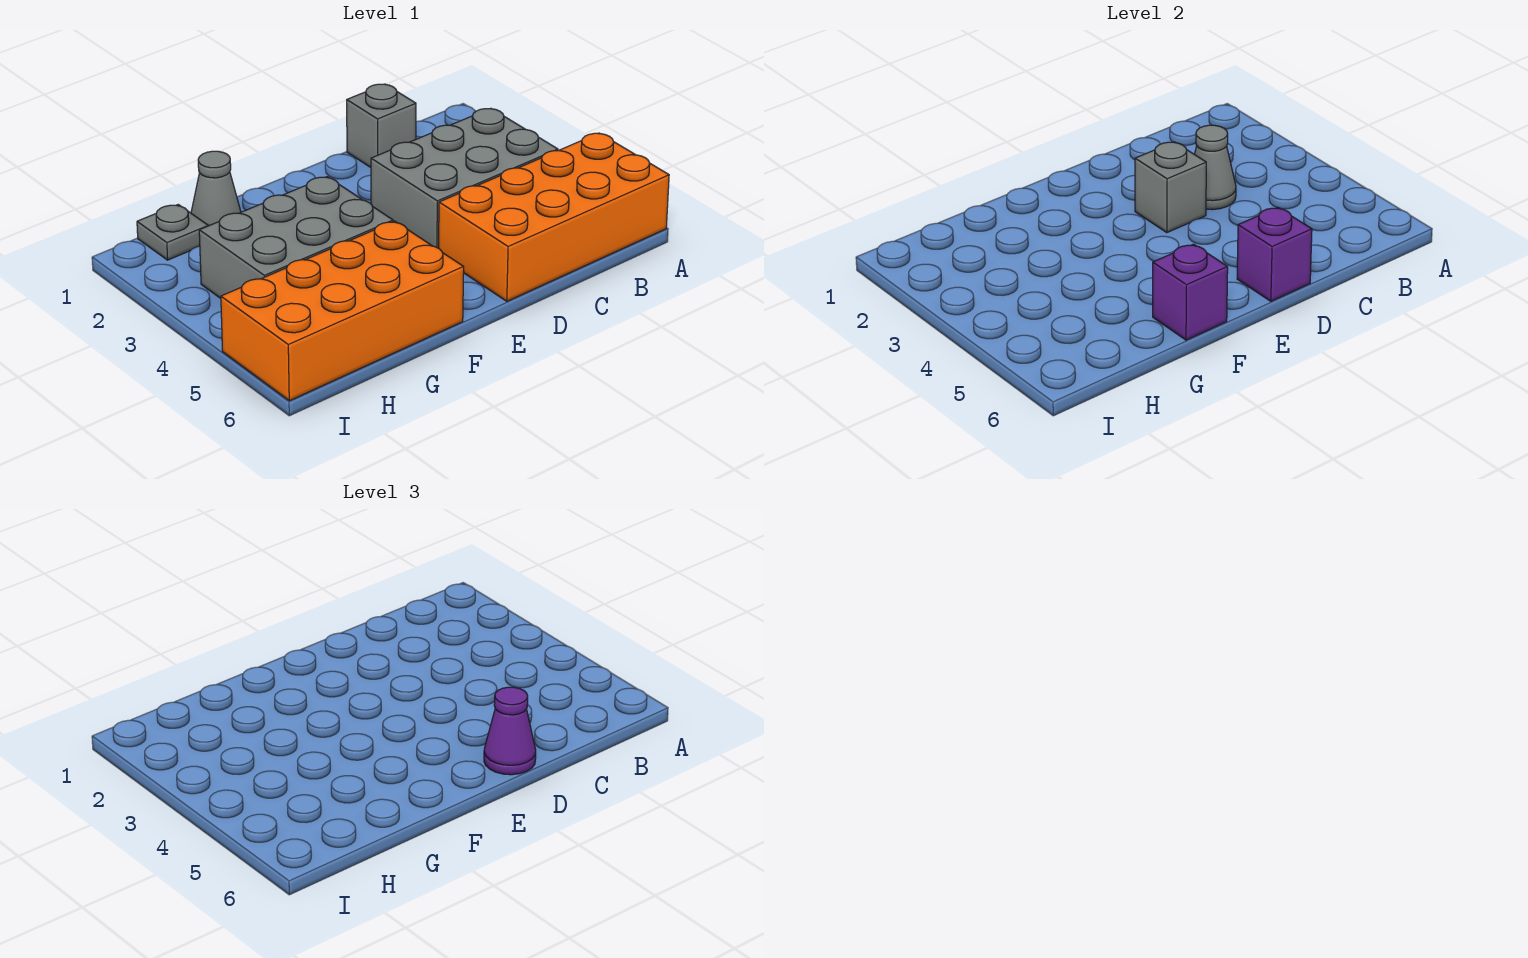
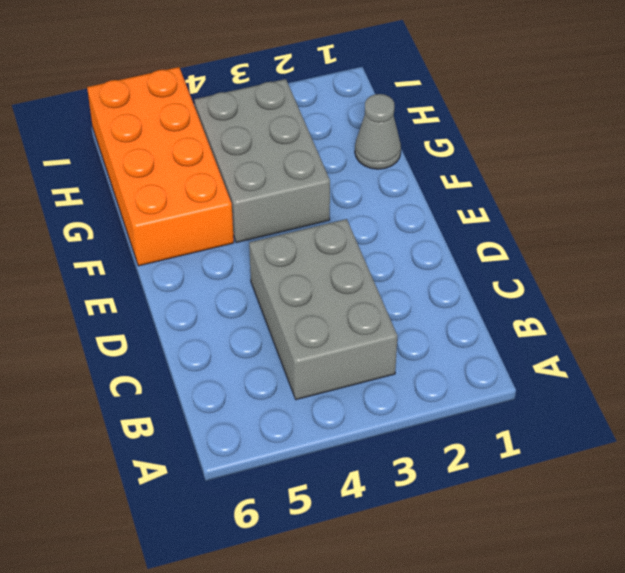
none -> orange brick A5:D6 level 1
none -> grey brick C1 level 1
none -> grey plate H1 level 1

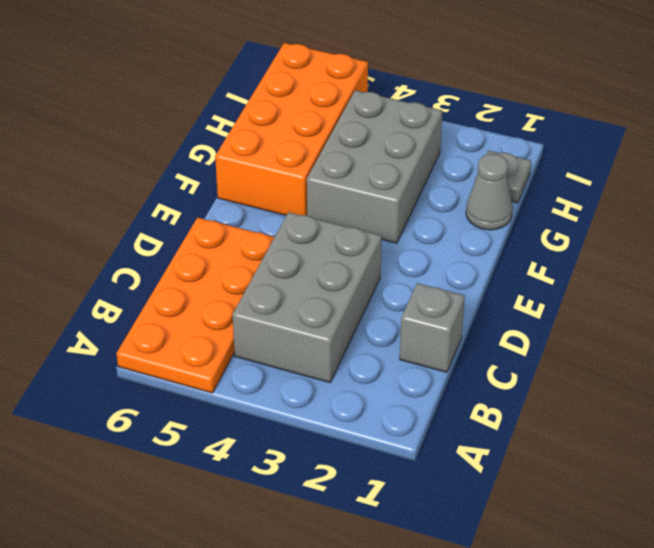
orange plate A5:D6 level 1 -> orange brick A5:D6 level 1
none -> grey cone C3 level 2
none -> grey brick D3 level 2
none -> purple brick D6 level 2

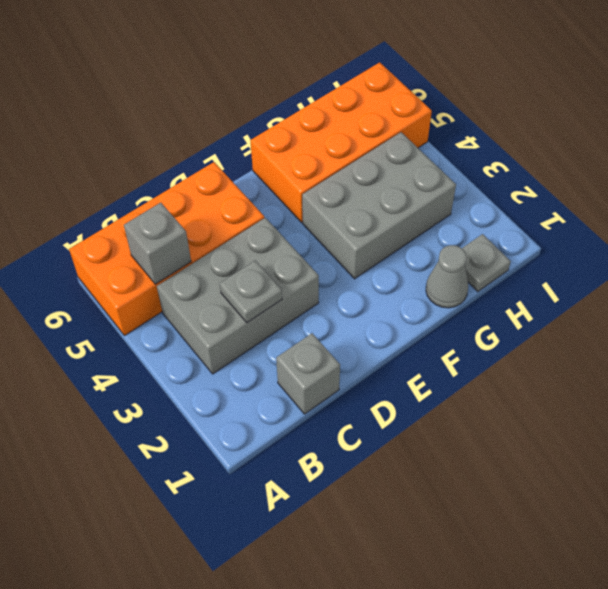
grey brick B5 level 2 -> grey brick D3 level 2
grey plate C3 level 2 -> grey cone C3 level 2
none -> purple brick D6 level 2
none -> purple brick F6 level 2
none -> purple cone D6 level 3

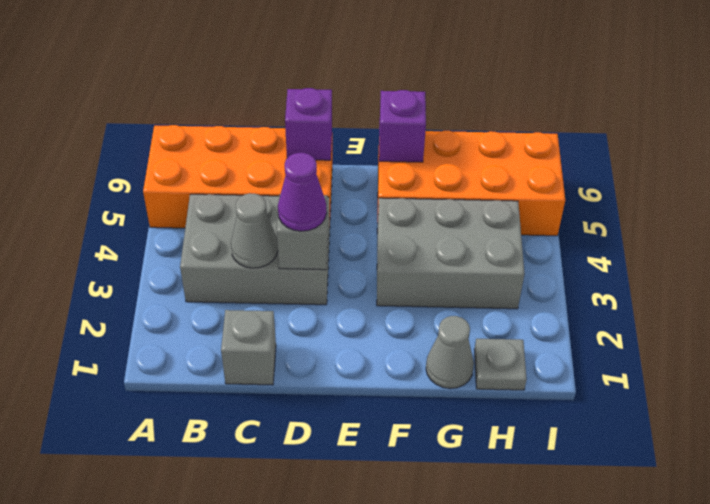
purple cone D3 level 3 -> purple cone D6 level 3

